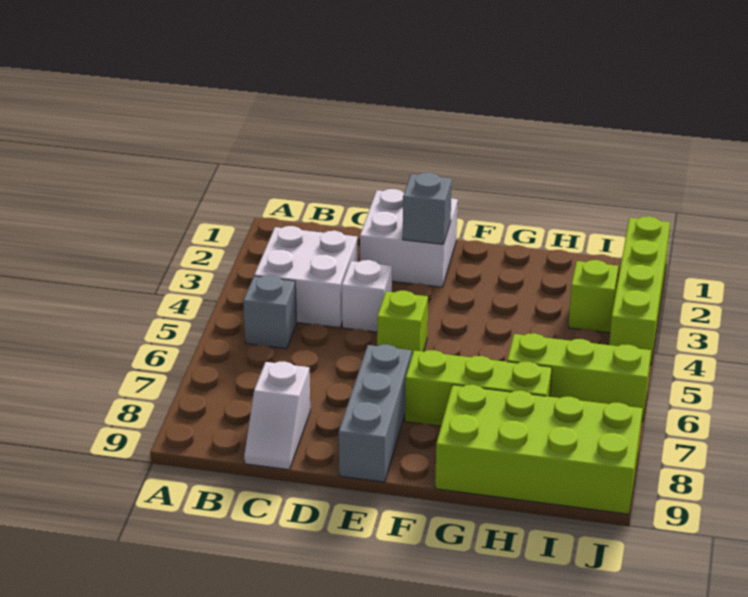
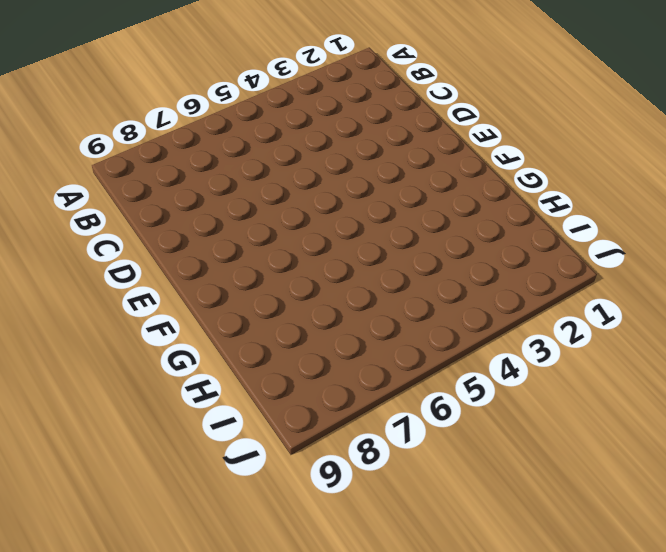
none -> white brick B3:C4 level 1
none -> grey brick B5 level 1
none -> white slope C8:C9 level 1 top 8

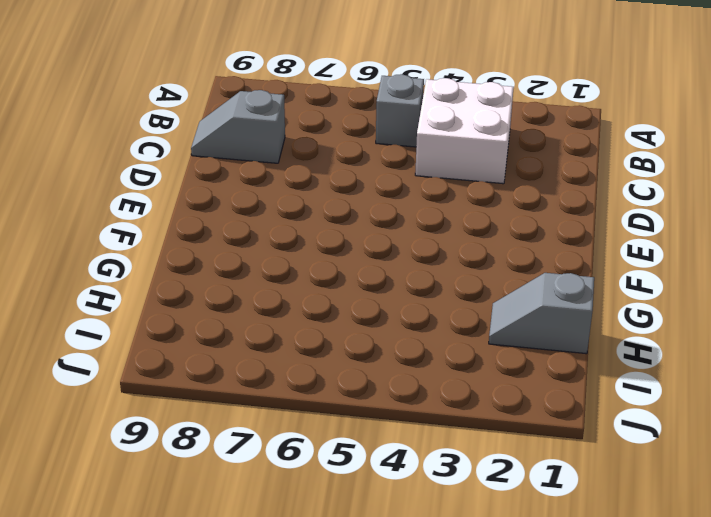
grey slope C8:C9 level 1 top 8 -> white slope C8:C9 level 1 top 8
grey slope H1:H2 level 1 top 1 -> none
none -> white brick D1:E2 level 1
none -> white brick D4 level 1
none -> lime brick E5 level 1

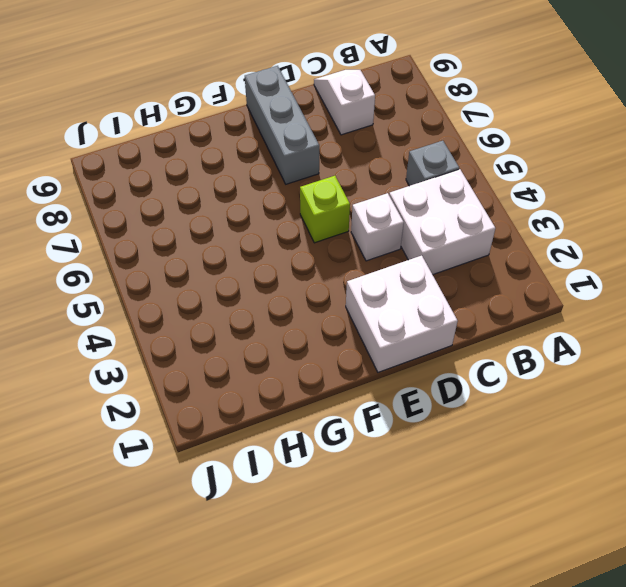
none -> lime brick F7:H7 level 1
none -> lime brick G8:J9 level 1
none -> lime brick H6:J6 level 1

